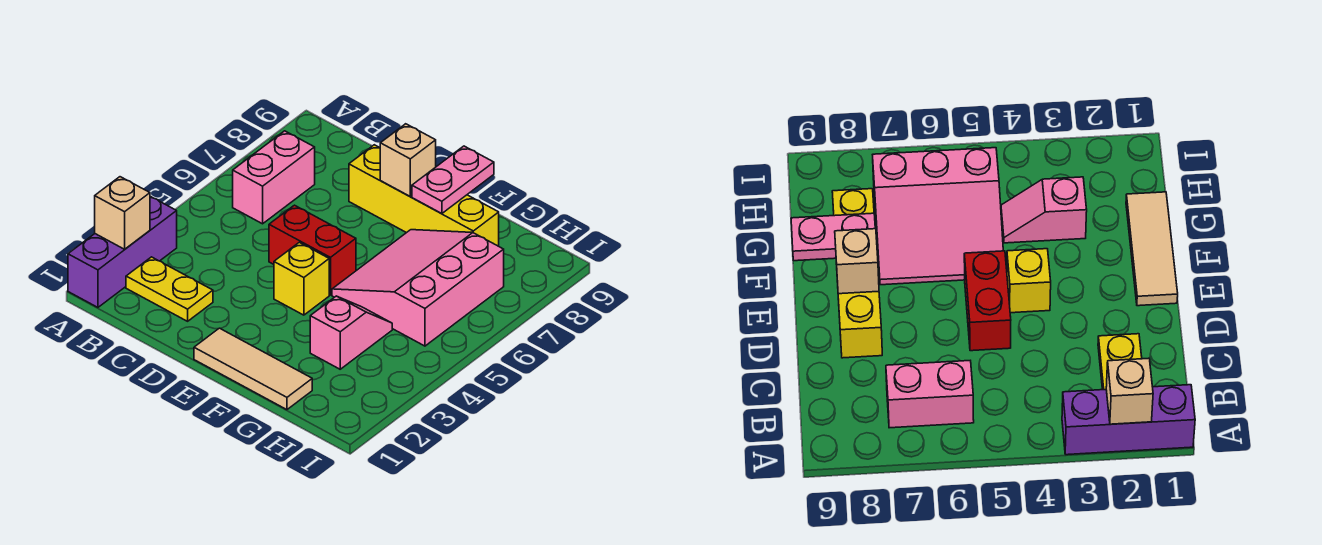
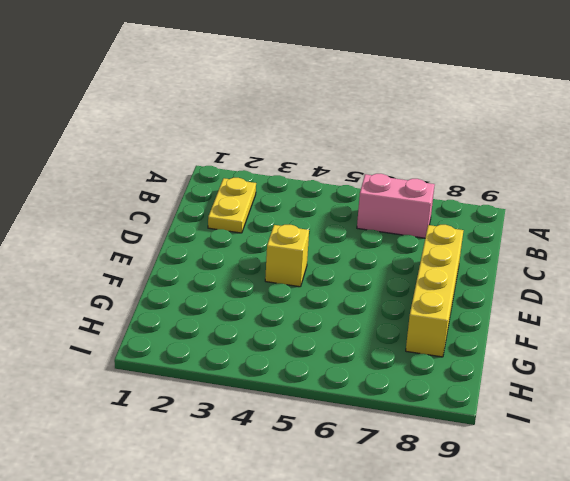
none -> purple brick A1:A3 level 1
none -> red brick D5:E5 level 1
none -> tan tile E1:G1 level 1

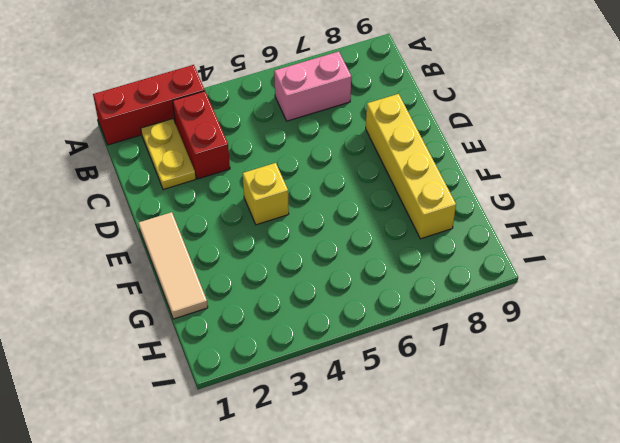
red brick A1:A3 level 1 -> purple brick A1:A3 level 1
red brick B3:C3 level 1 -> red brick D5:E5 level 1
none -> pink slope F5:H7 level 1 top H
none -> pink slope G3:G4 level 1 top 3
none -> tan brick A2 level 2

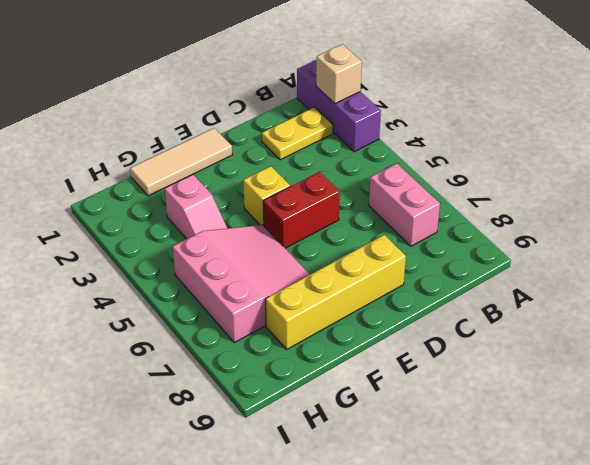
none -> tan brick E8 level 2
none -> pink plate F8:F9 level 2

